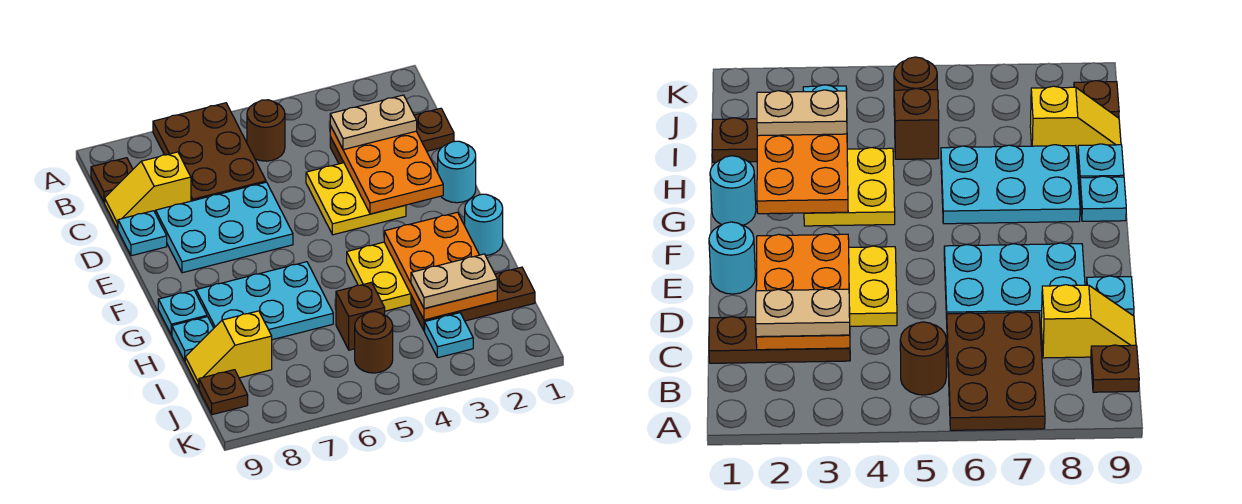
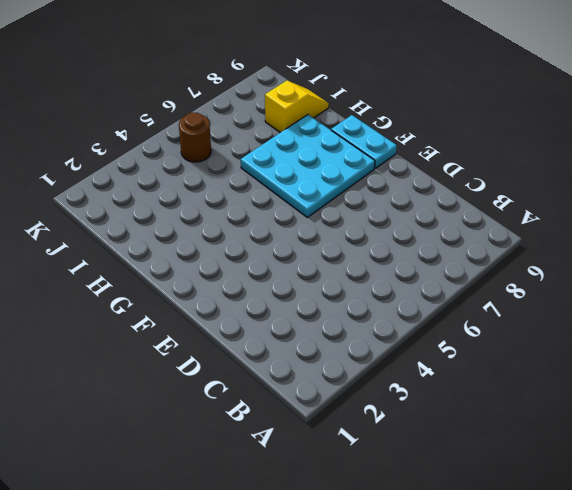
cyan plate F6:H8 level 1 -> cyan plate G6:H8 level 1
cyan plate F9:G9 level 1 -> cyan plate G9 level 1
none -> brown plate A6:C7 level 1
none -> brown round brick B5 level 1
none -> brown plate B9 level 1

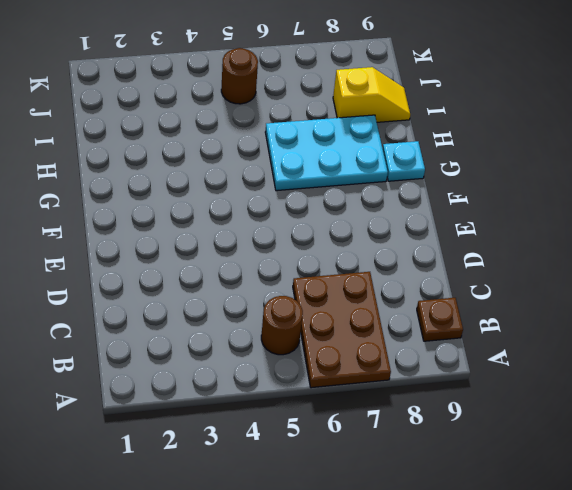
none -> brown plate C1:C3 level 1
none -> yellow slope C8:C9 level 1 top 8
none -> yellow plate D3:E4 level 1

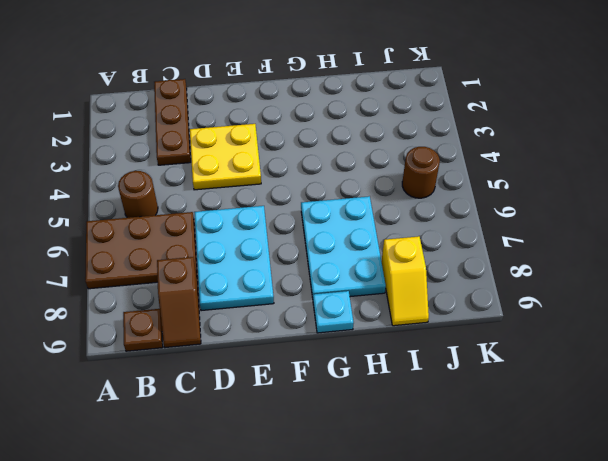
brown slope C8:C9 level 1 top 8 -> yellow slope C8:C9 level 1 top 8
none -> cyan plate D9 level 1
none -> cyan round brick E1 level 1
none -> cyan round brick G1 level 1

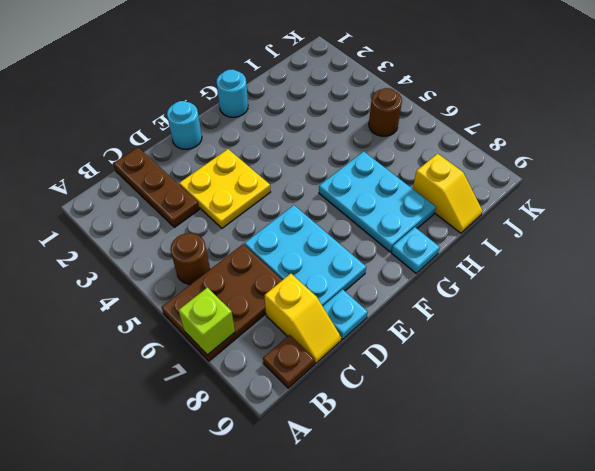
lime brick A7 level 2 -> none
none -> yellow plate G3:H4 level 1
none -> cyan plate H9 level 1
none -> brown plate I1:I3 level 1

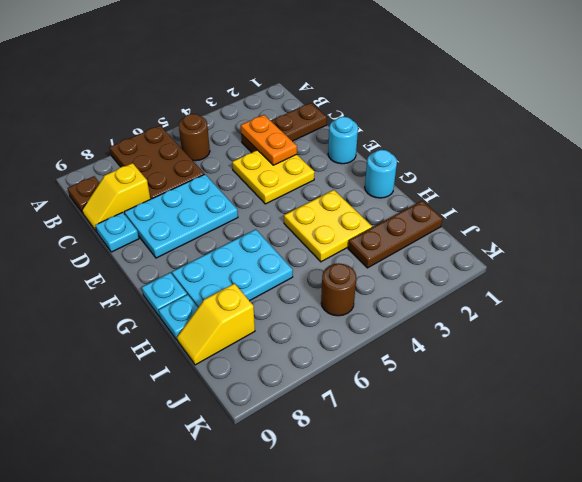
orange plate C3:D3 level 2 -> orange plate C2:E3 level 2
none -> brown brick I5 level 1
none -> cyan plate J3 level 1
none -> brown plate J9 level 1

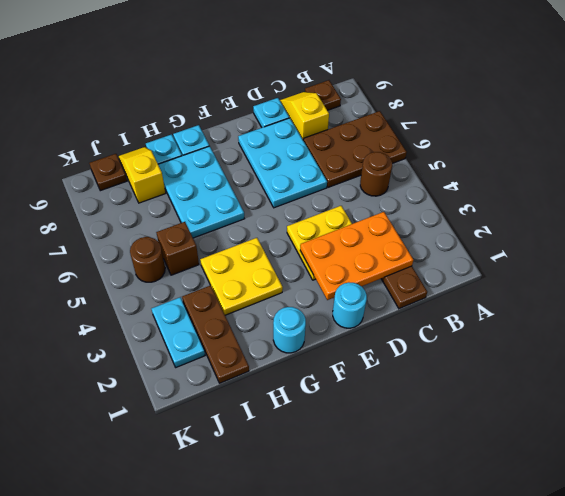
cyan plate J2:J3 level 1 -> cyan plate J3 level 1
none -> orange plate G2:I3 level 2
none -> tan plate C2:C3 level 3
none -> tan plate I2:I3 level 3

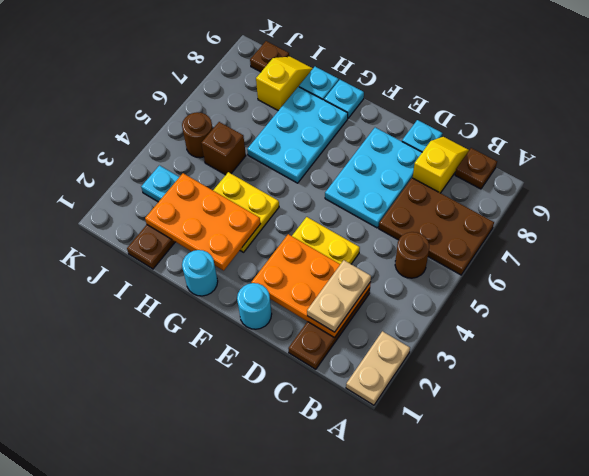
tan plate A1:A2 level 1 -> tan plate I2:I3 level 3

